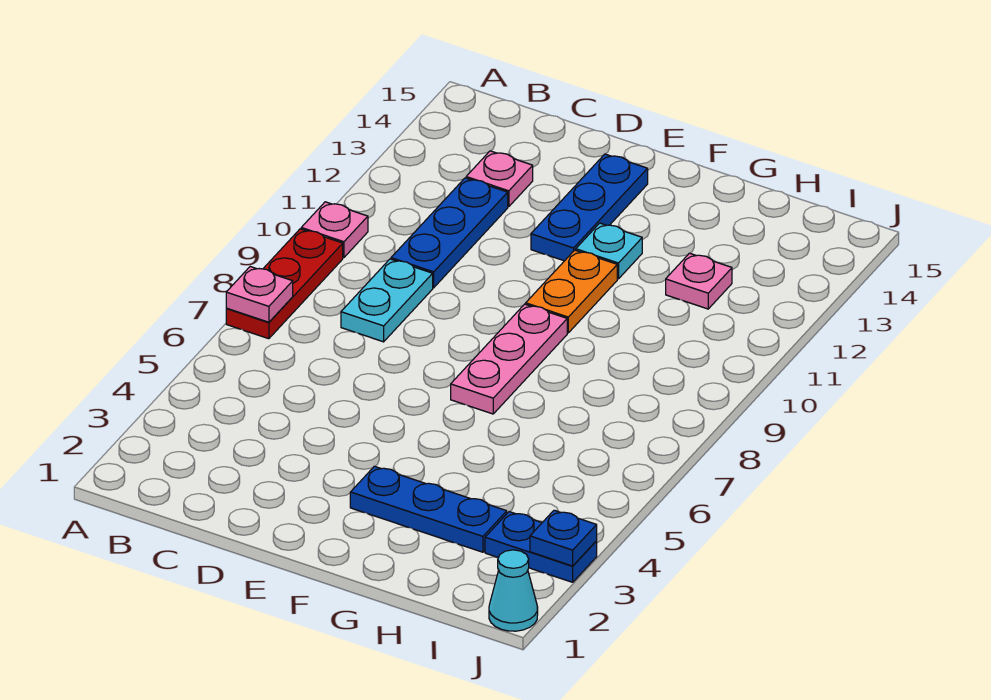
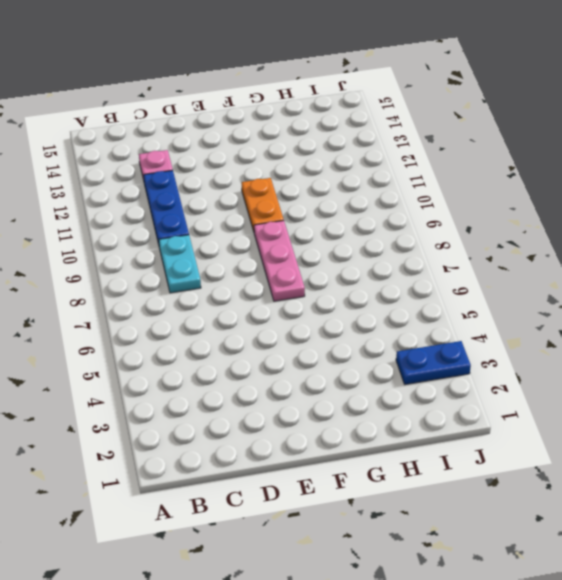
none -> red plate A7:A9 level 1
none -> pink plate A10 level 1
none -> blue plate E12:E14 level 1

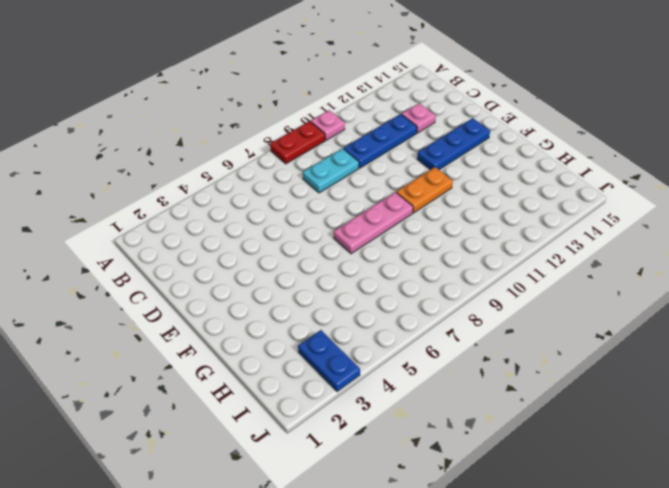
red plate A8:A9 level 1 -> red plate A7:A9 level 1
none -> blue plate F3:H3 level 1
none -> cyan plate F12 level 1
none -> pink plate H12 level 1

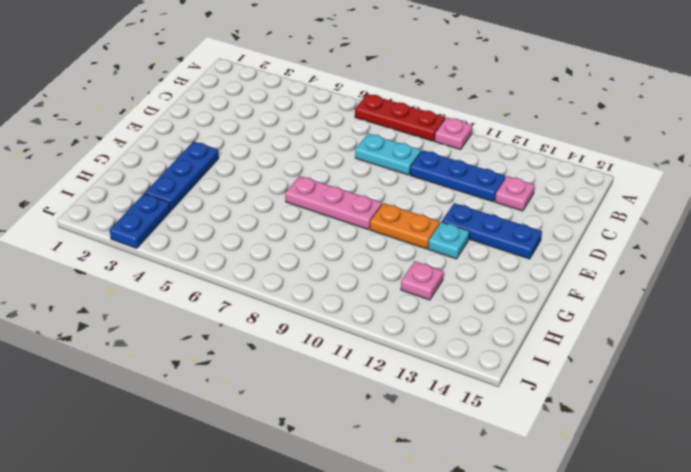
none -> cyan cone J1 level 1
none -> pink plate A7 level 2
none -> blue plate J3 level 2

